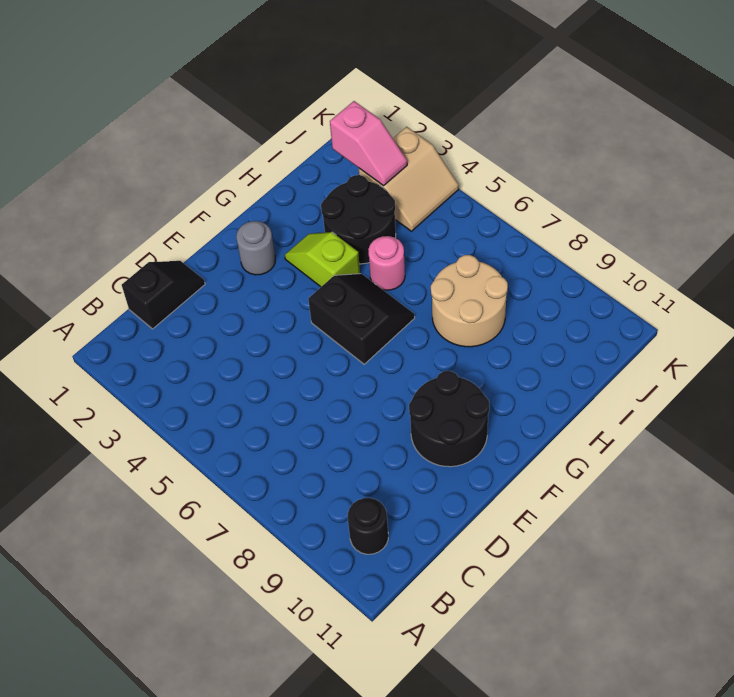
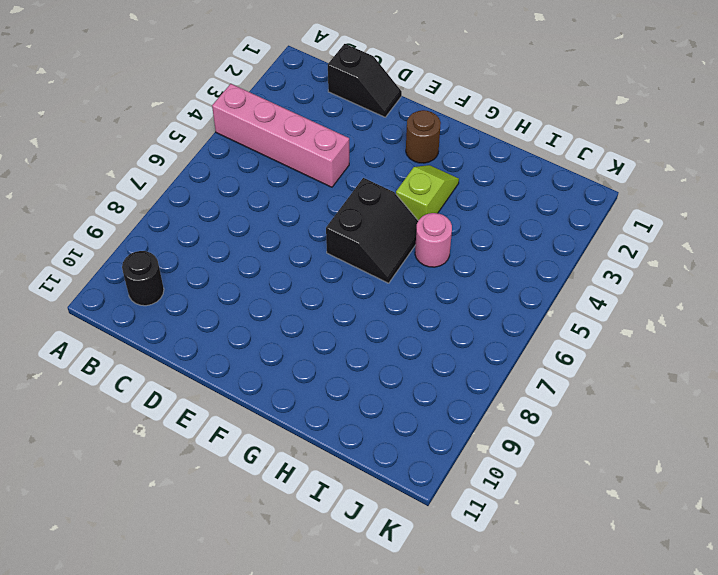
pink brick A4:D4 level 1 -> none
brown round brick F2 level 1 -> grey round brick F2 level 1
none -> black round brick E9:F10 level 1
none -> black round brick H3:I4 level 1

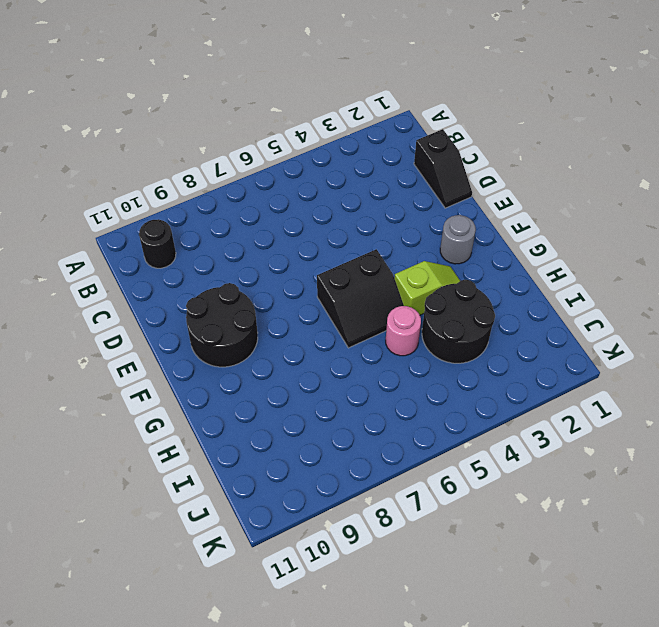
none -> tan round brick H7:I8 level 1
none -> tan slope J3:K4 level 1 top 3

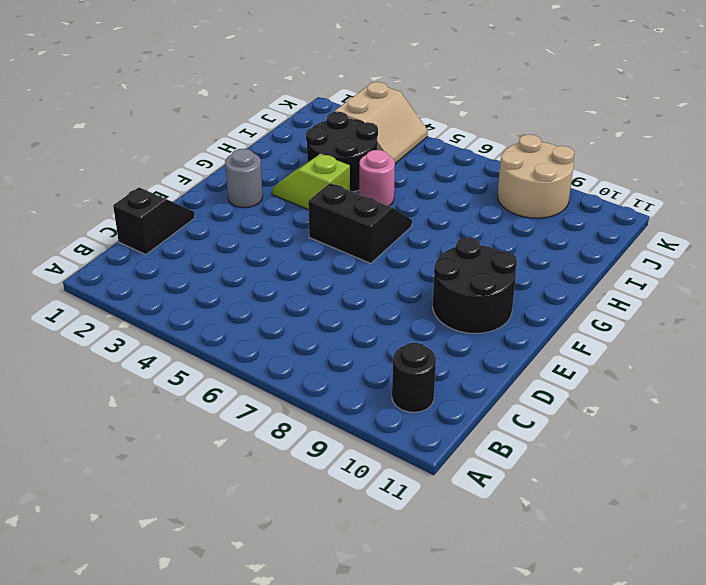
tan round brick J8:K9 level 1 -> tan round brick H7:I8 level 1
none -> pink slope J2:J3 level 2 top 2

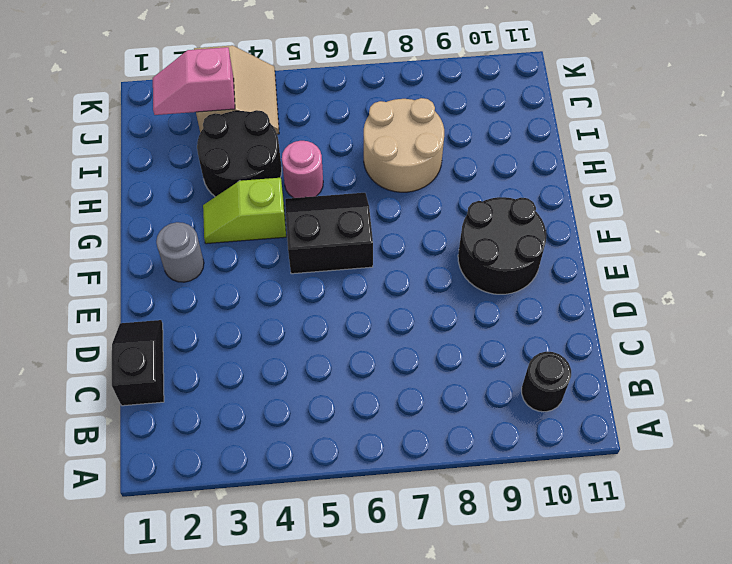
pink slope J2:J3 level 2 top 3 -> pink slope J2:J3 level 2 top 2

